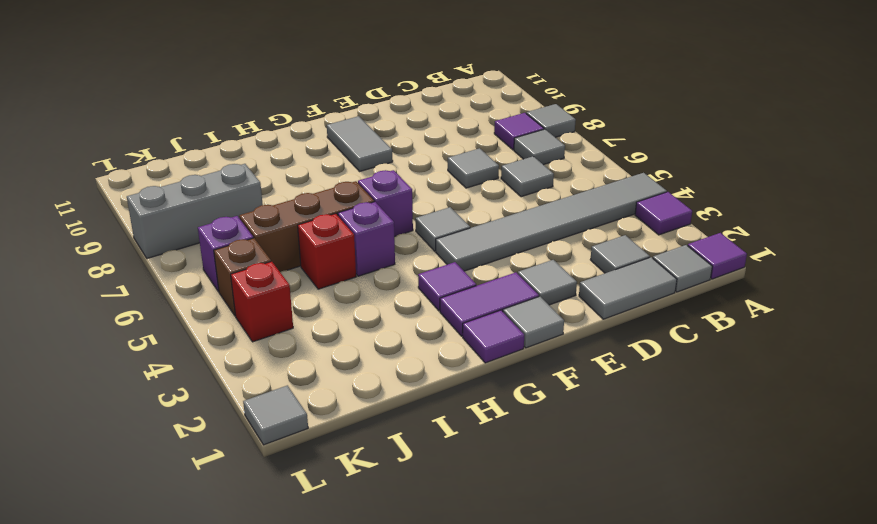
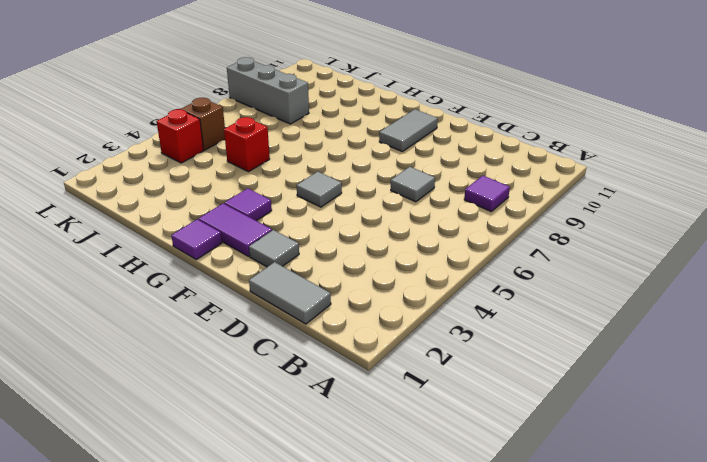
none -> purple tile A1 level 1
none -> purple tile A3 level 1
none -> grey tile A4:F4 level 1

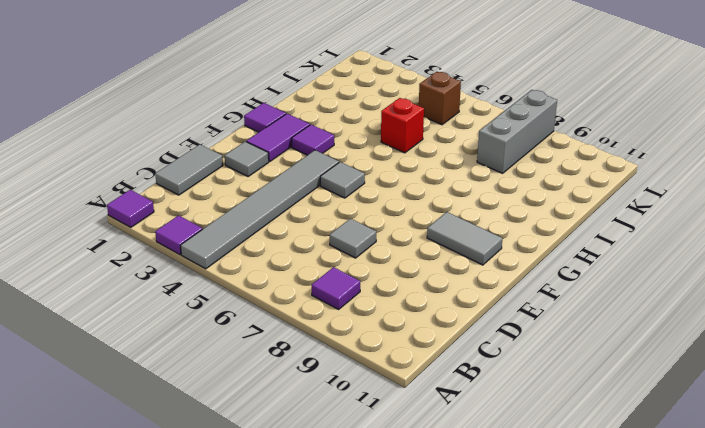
none -> grey tile A8 level 1
none -> grey tile B1 level 1
none -> grey tile B7 level 1

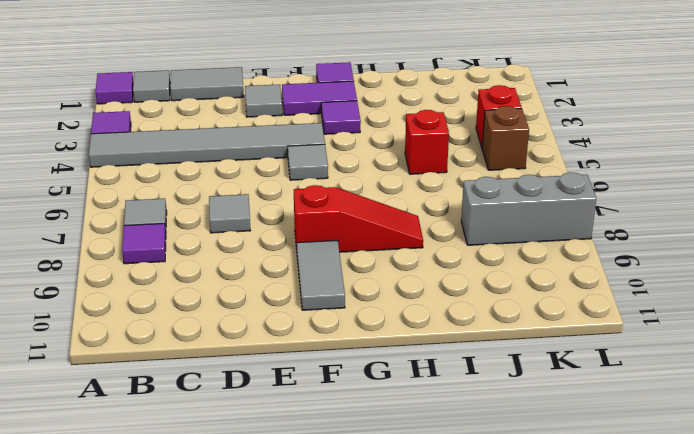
red slope F8:H8 level 1 top F -> none
none -> grey tile A8 level 1
none -> grey tile C2 level 1
none -> grey tile C6 level 1

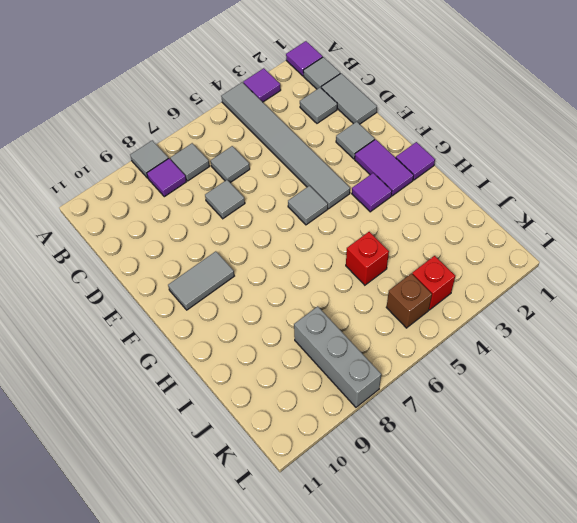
none -> grey tile F1 level 1
none -> purple brick G6 level 1
none -> purple brick H5 level 1

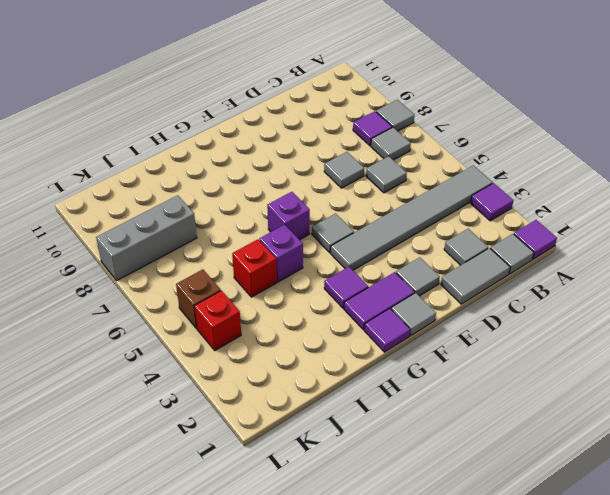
none -> grey tile F9:F10 level 1
none -> brown brick H6:J6 level 1
none -> purple brick K6 level 1

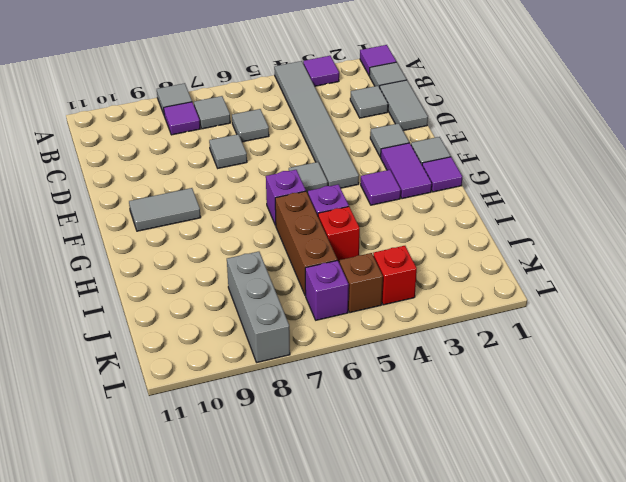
none -> grey tile L1 level 1

